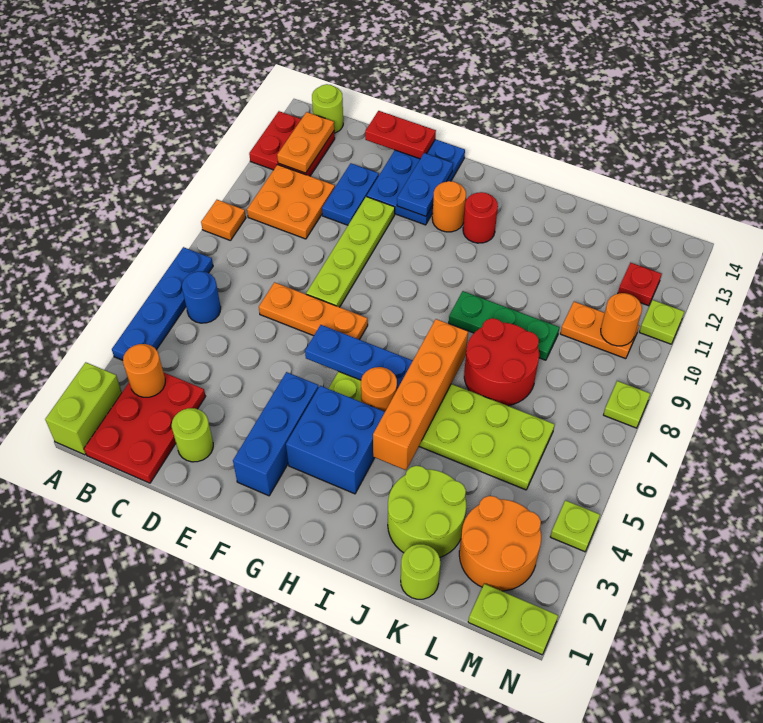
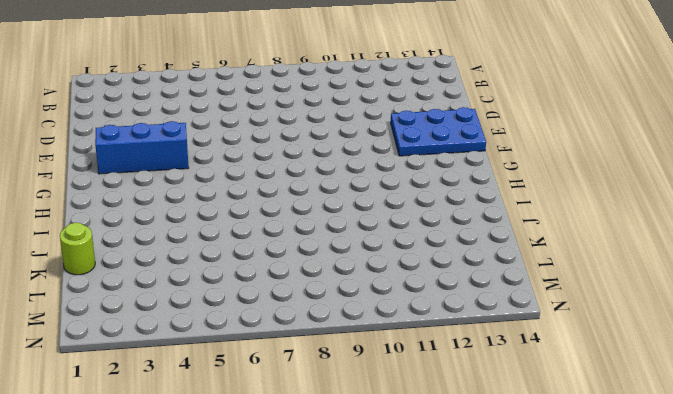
none -> lime brick A1:A2 level 1
none -> blue plate A4:A7 level 1
none -> orange plate A9 level 1
none -> red plate A12:B13 level 1

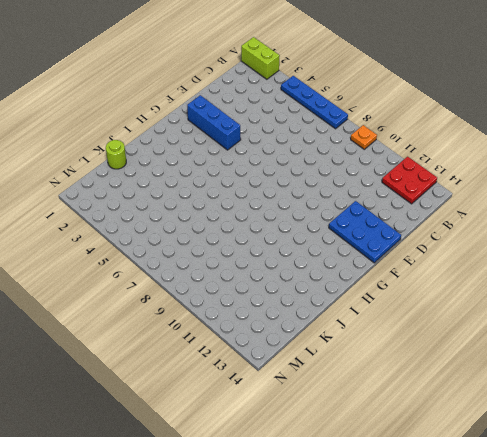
none -> red plate B1:C3 level 1
none -> blue round brick B6 level 1
none -> orange plate B10:C11 level 1
none -> lime round brick B14 level 1

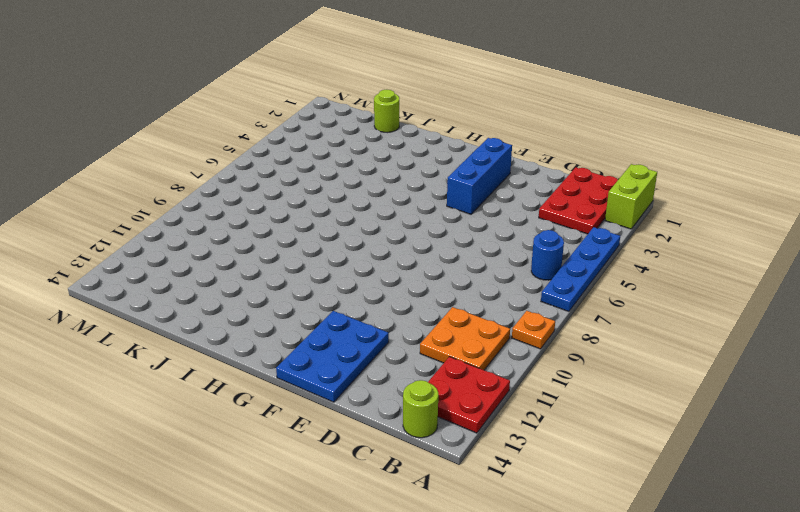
none -> lime round brick D2 level 1
none -> orange plate D7:F7 level 1
none -> blue plate D11:D12 level 1
none -> lime plate E8:E11 level 1

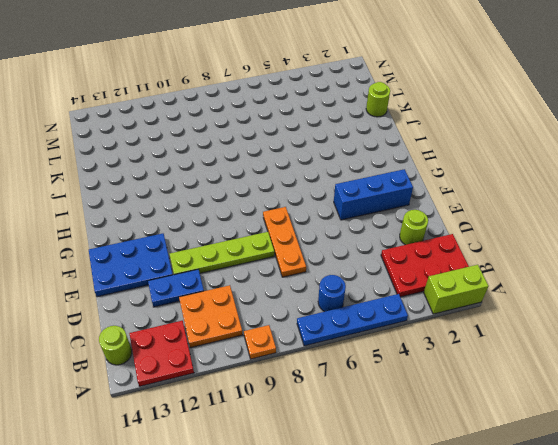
none -> blue brick G3:H4 level 1
none -> lime plate G5:L6 level 1
none -> orange round brick G12 level 1
none -> red round brick H12 level 1

